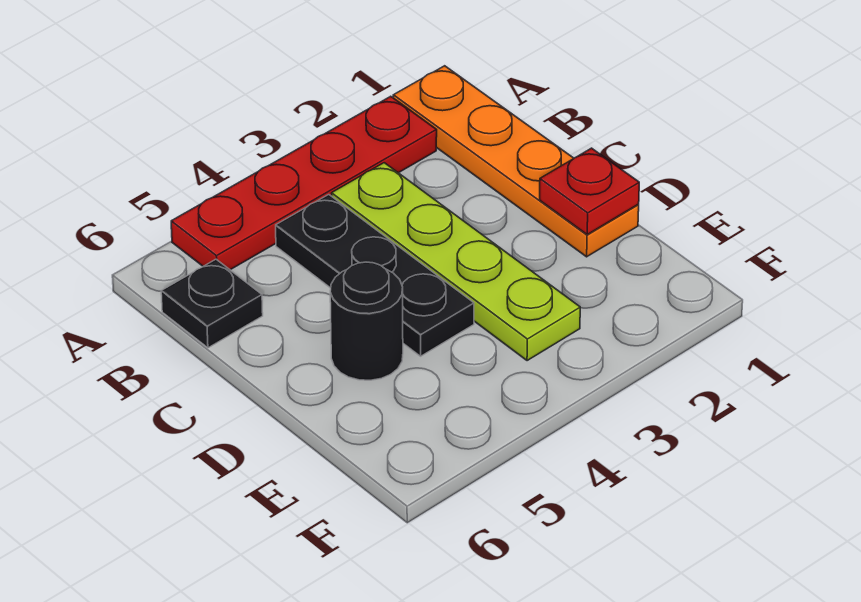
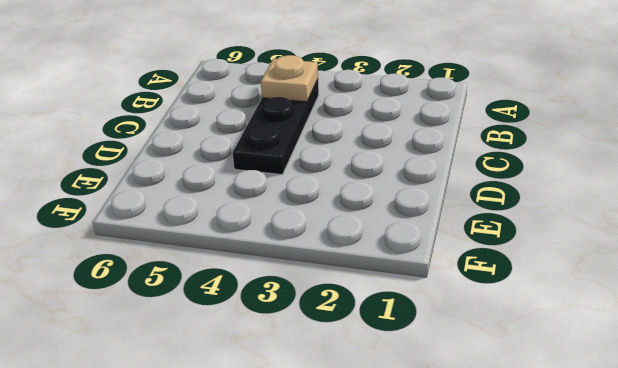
tan plate B4 level 2 -> none
none -> orange plate A1:D1 level 1
none -> red plate A2:A5 level 1

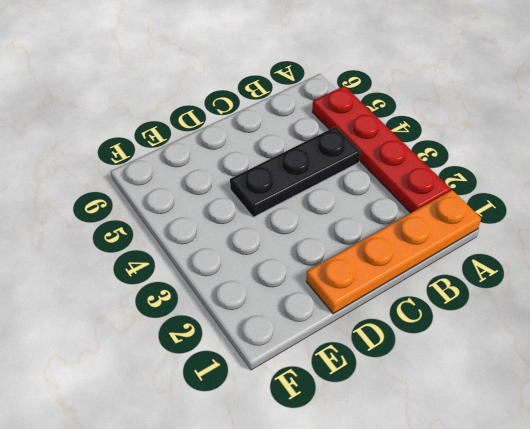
none -> lime plate B3:E3 level 1
none -> black plate B6 level 1

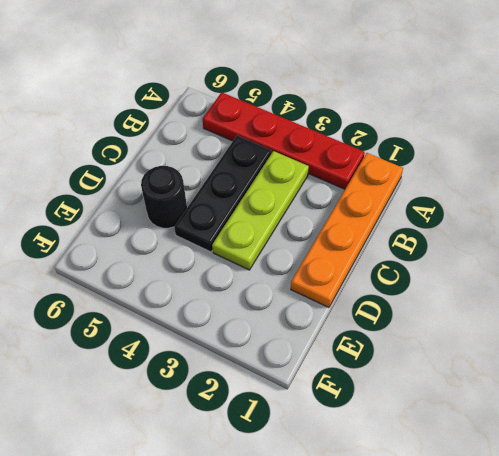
lime plate B3:D3 level 1 -> lime plate B3:E3 level 1
none -> black plate B6 level 1
none -> red plate D1 level 2

